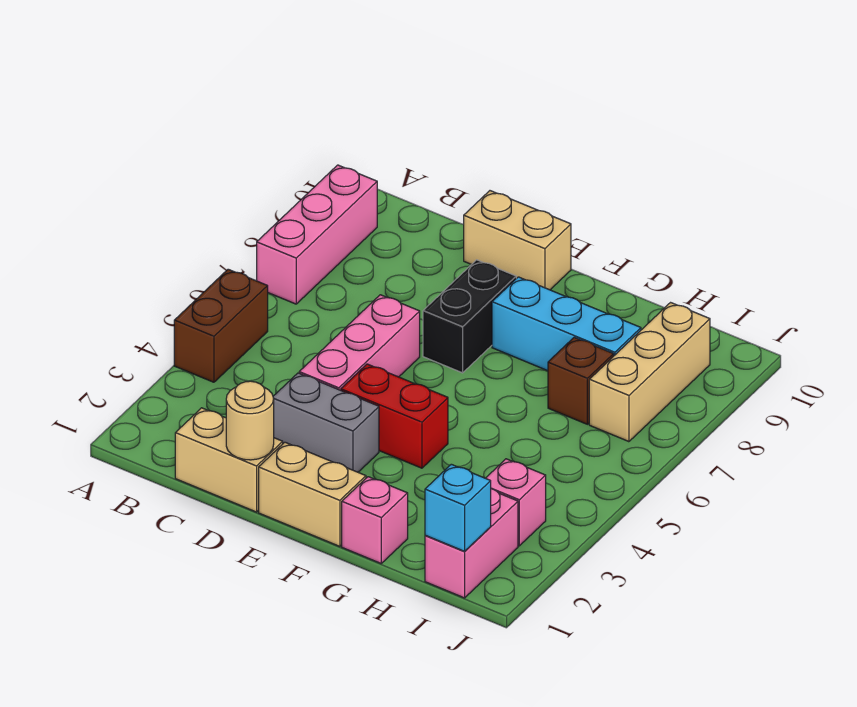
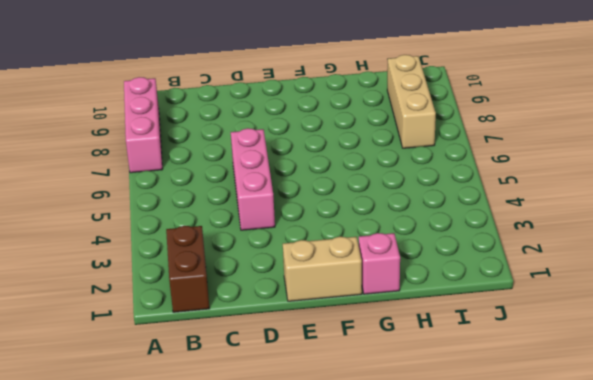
brown brick B1:B2 level 1 -> brown brick A4:A5 level 1
none -> tan brick C1:D1 level 1
none -> grey brick D3:E3 level 1
none -> tan brick D10:E10 level 1

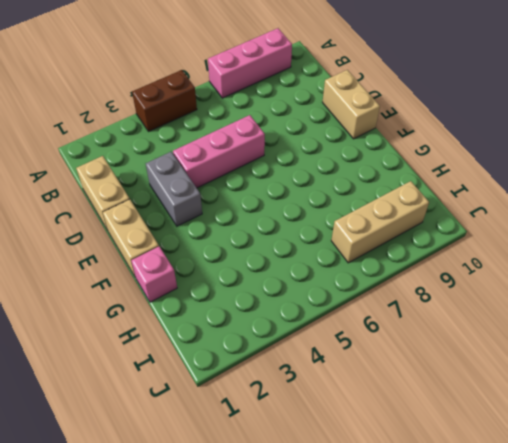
none -> red brick E4:F4 level 1
none -> black brick E7:E8 level 1
none -> cyan brick F8:H8 level 1

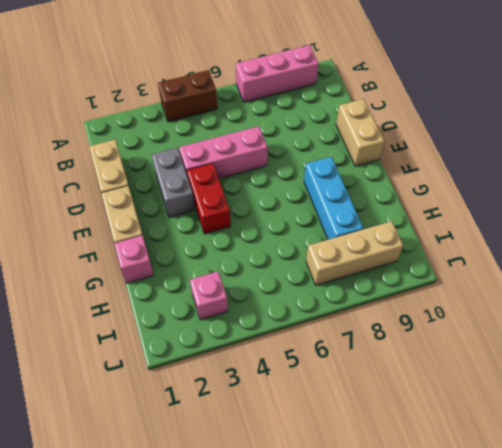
none -> black brick E7:E8 level 1
none -> brown brick H7 level 1
none -> pink brick I1:I2 level 1

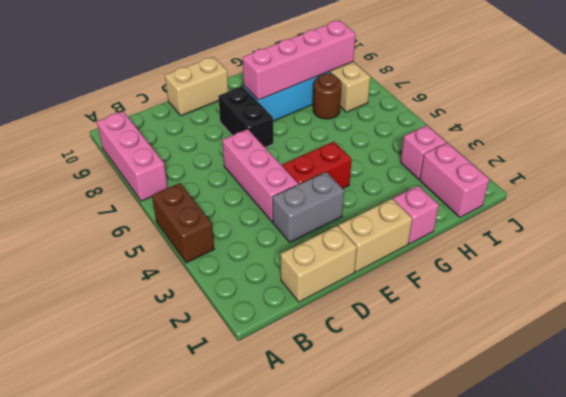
pink brick F8:I8 level 2 -> none
brown round brick H7 level 1 -> brown brick H7 level 1
none -> tan round brick D1 level 2
none -> cyan brick I1 level 2

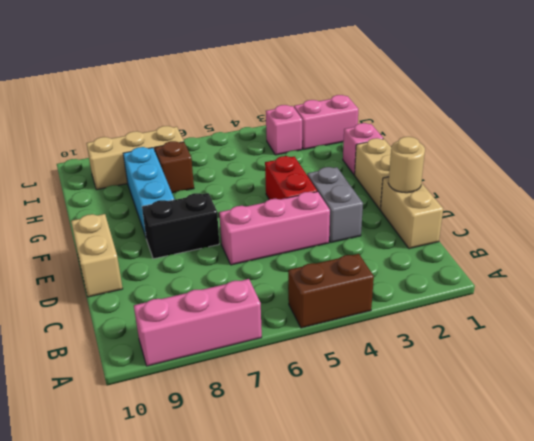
none -> cyan brick I1 level 2

